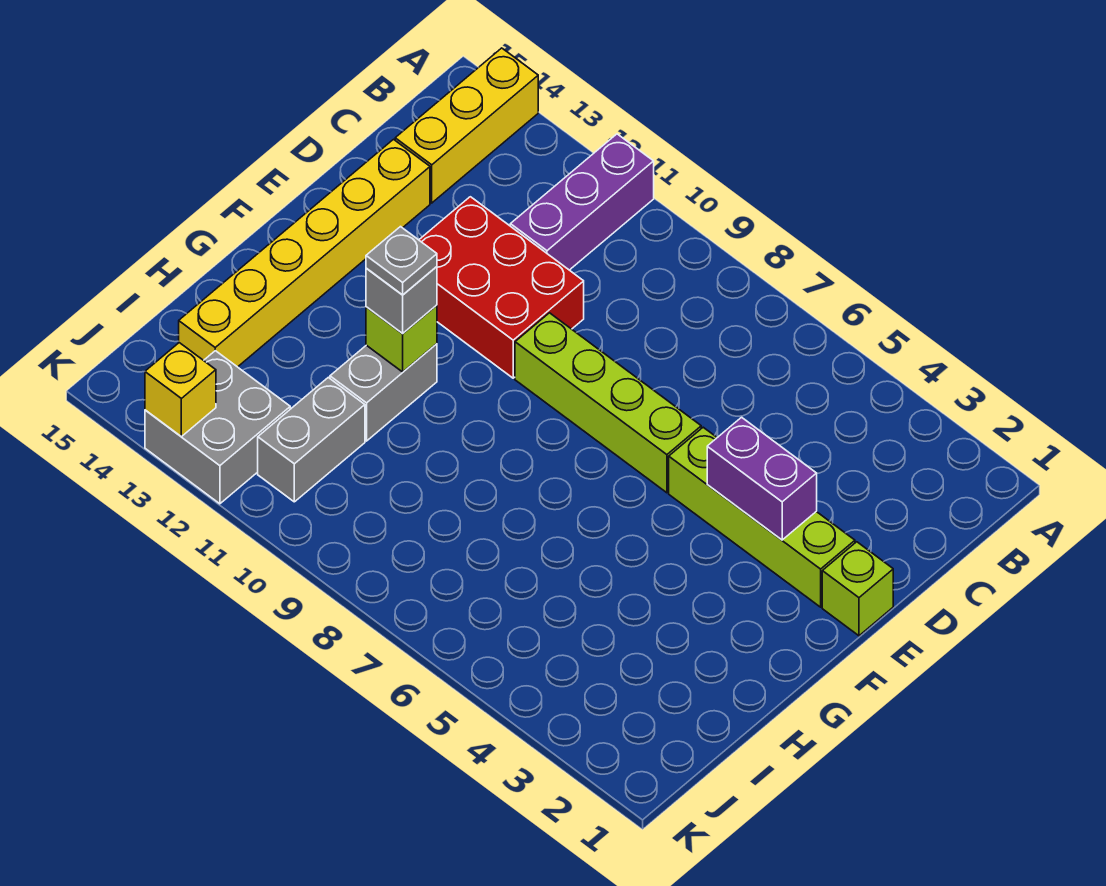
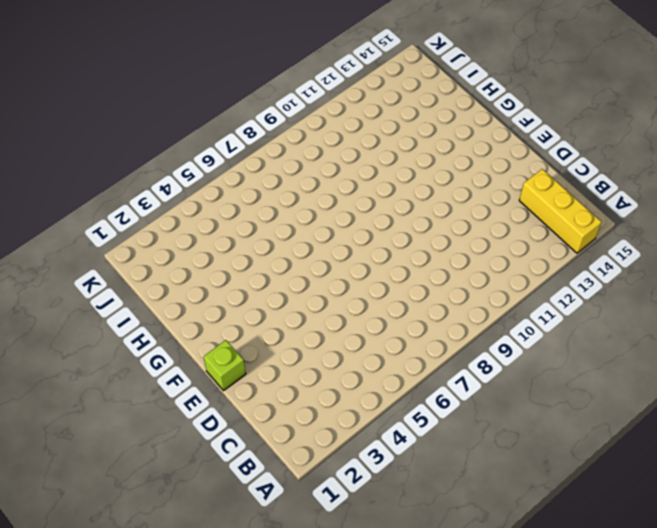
none -> purple brick A11:C11 level 1
none -> red brick D10:E12 level 1
none -> yellow brick D14:I14 level 1

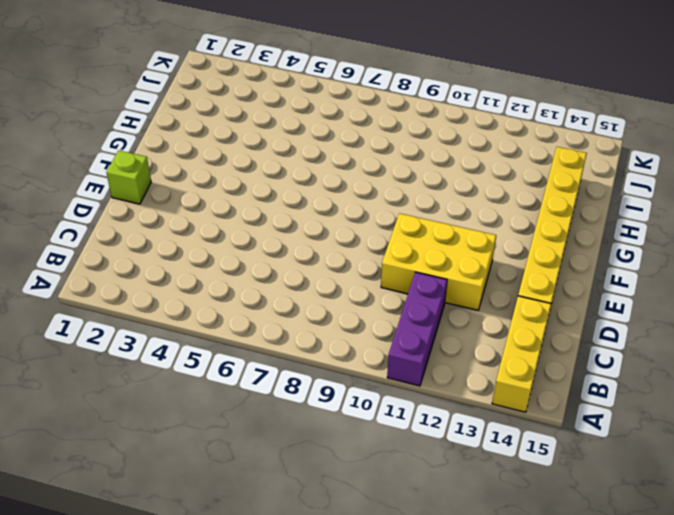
yellow brick D10:E12 level 1 -> red brick D10:E12 level 1
none -> lime brick E2:E5 level 1
none -> lime brick E6:E9 level 1
none -> grey brick G11:H11 level 1

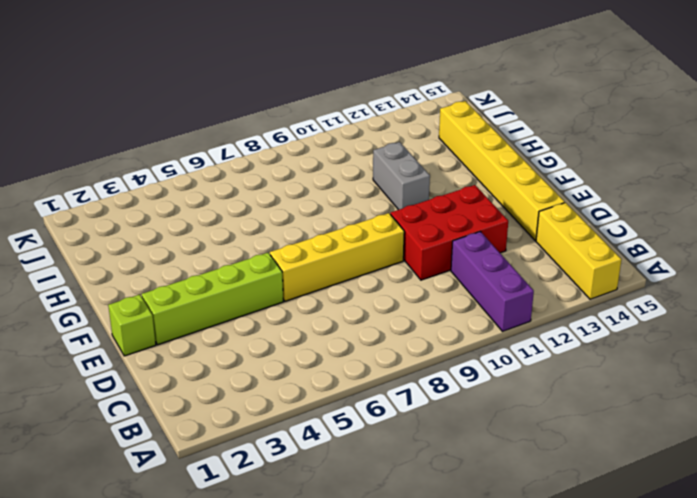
yellow brick E6:E9 level 1 -> lime brick E6:E9 level 1
none -> grey brick I11:J11 level 1
none -> grey brick J12:K13 level 1
none -> purple brick E3:E4 level 2

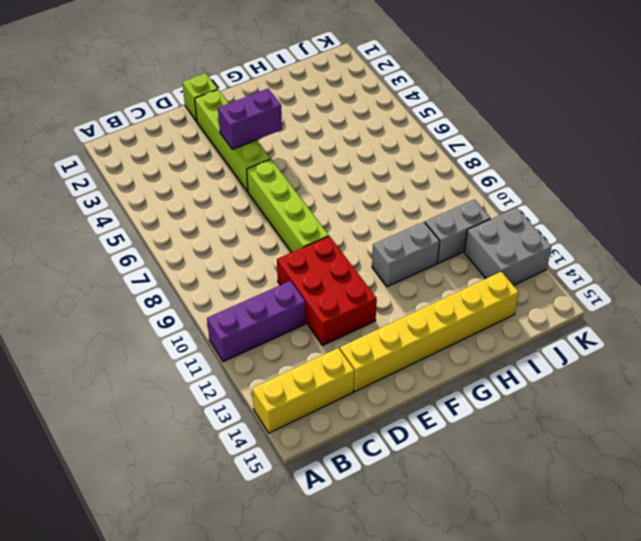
purple brick E4:F4 level 2 -> purple brick E3:E4 level 2
none -> lime brick G11 level 2
none -> yellow brick K13 level 2
none -> grey brick G11 level 3

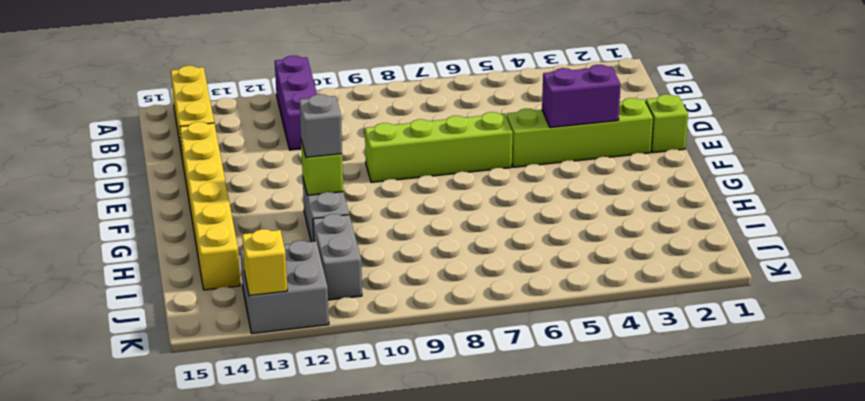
none -> red brick D10:E12 level 1
none -> grey plate G11 level 4

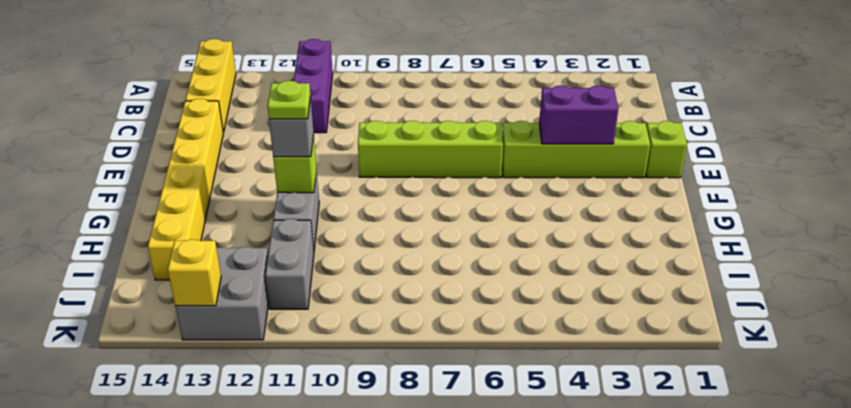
lime plate G11 level 4 -> grey plate G11 level 4
none -> red brick D10:E12 level 1

